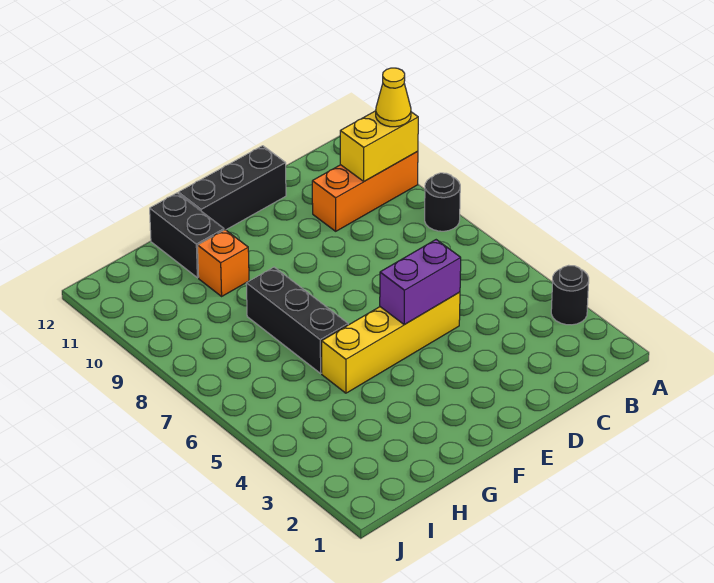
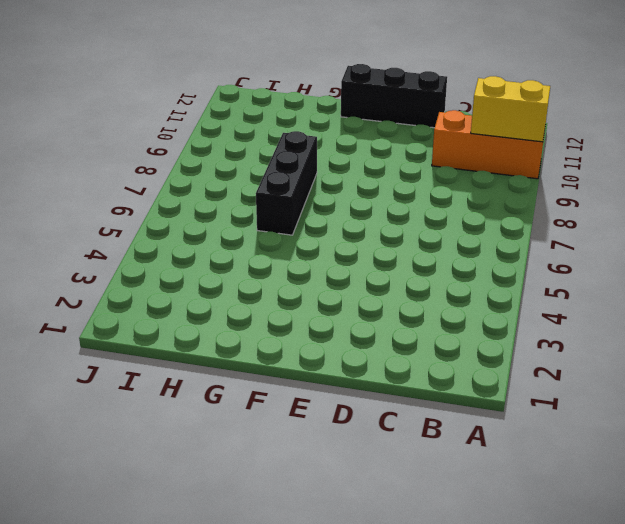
none -> black round brick A3 level 1
none -> black round brick A8 level 1

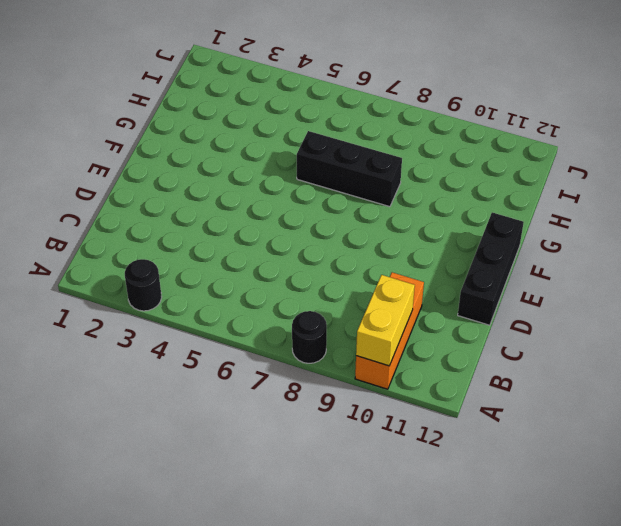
none -> yellow brick D5:G5 level 1
none -> orange brick G10 level 1

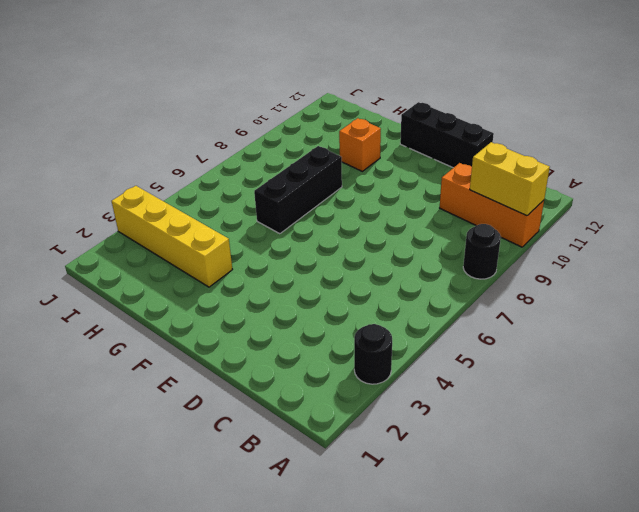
yellow brick G3:J3 level 1 -> yellow brick D5:G5 level 1
none -> black brick G11:G12 level 1
none -> purple brick D5:E5 level 2

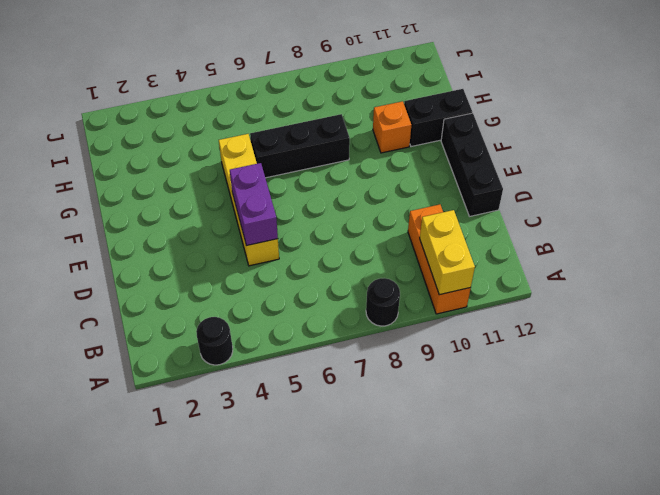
none -> yellow cone A10 level 3

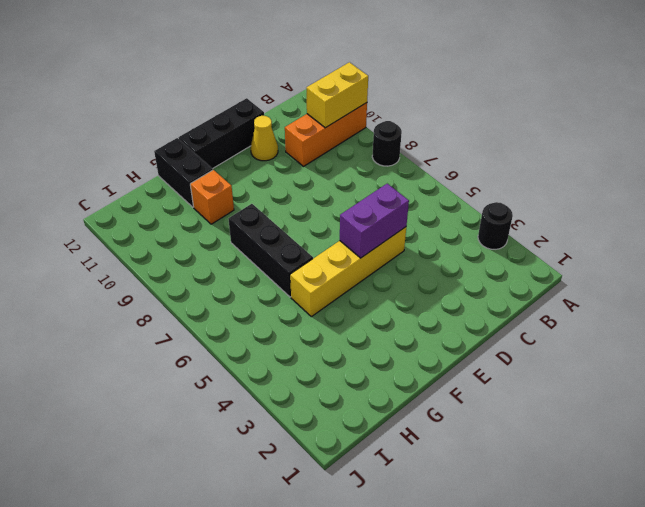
yellow cone D11 level 1 -> yellow cone A10 level 3

